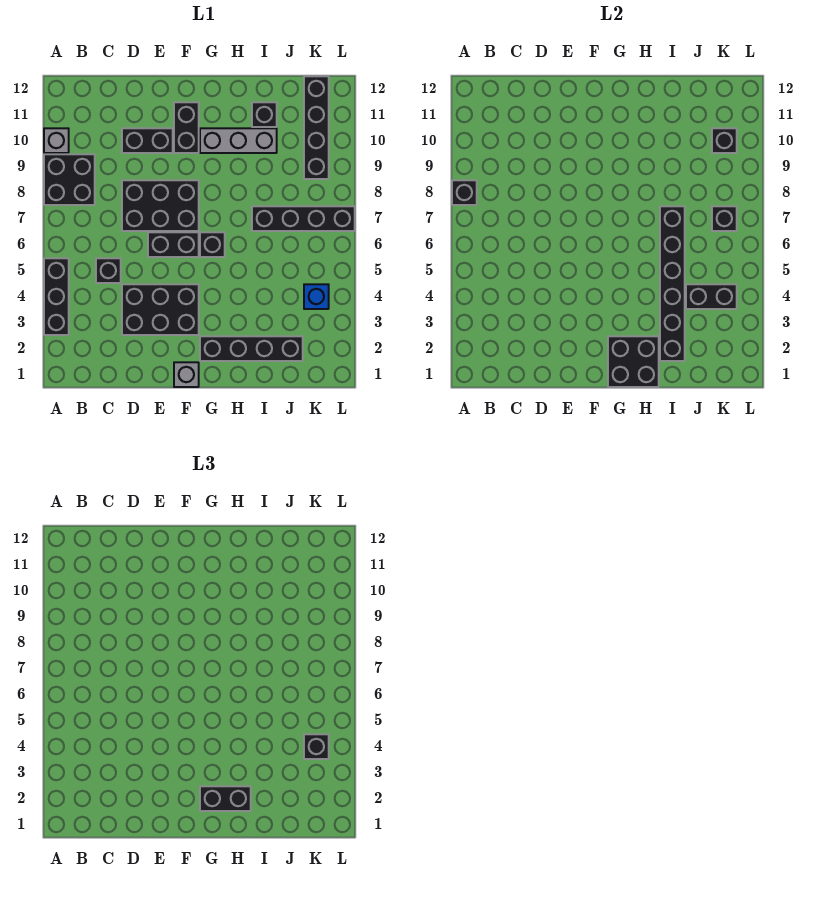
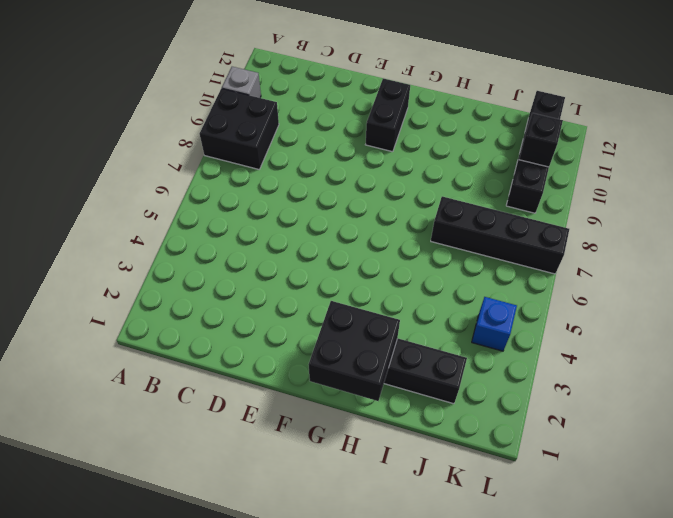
none -> black brick A3:A5 level 1
none -> black brick C5 level 1
none -> black brick D3:F4 level 1

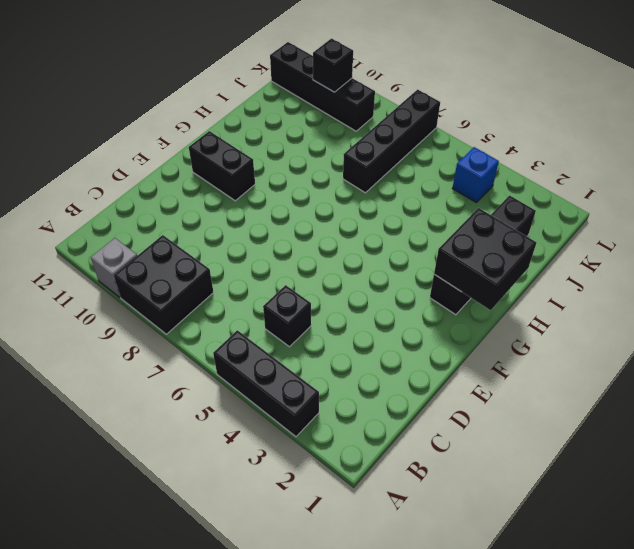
none -> black brick D3:F4 level 1
none -> black brick D7:F8 level 1
none -> black brick D10:E10 level 1

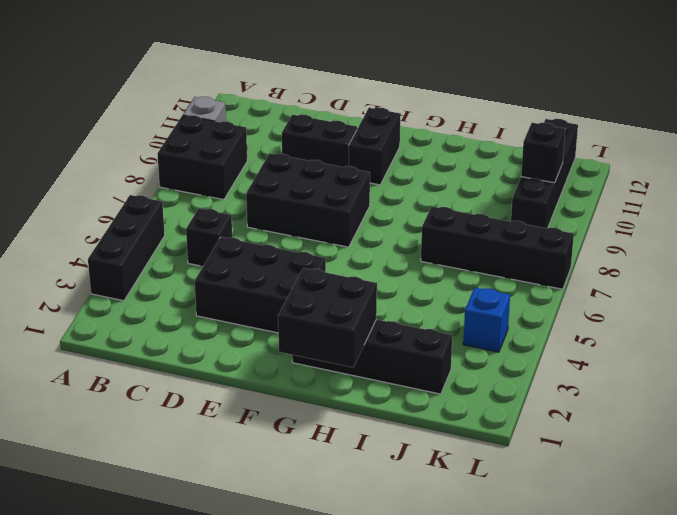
none -> black brick E6:F6 level 1
none -> grey brick F1 level 1
none -> black brick G6 level 1

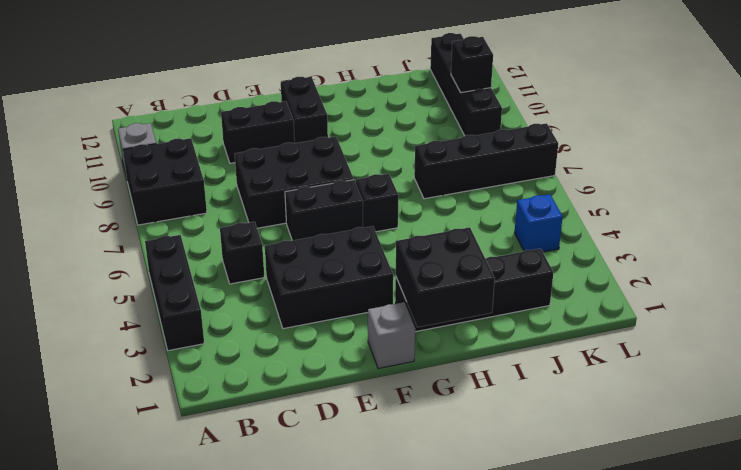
none -> grey brick G10:I10 level 1
none -> black brick I11 level 1
none -> black brick A8 level 2

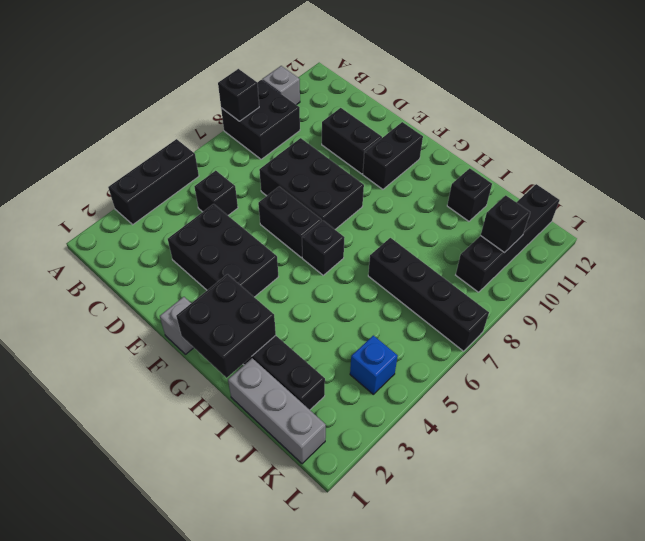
grey brick I1:K1 level 1 -> grey brick G10:I10 level 1
none -> black brick I2:I7 level 2
none -> black brick J4:K4 level 2
none -> black brick K7 level 2

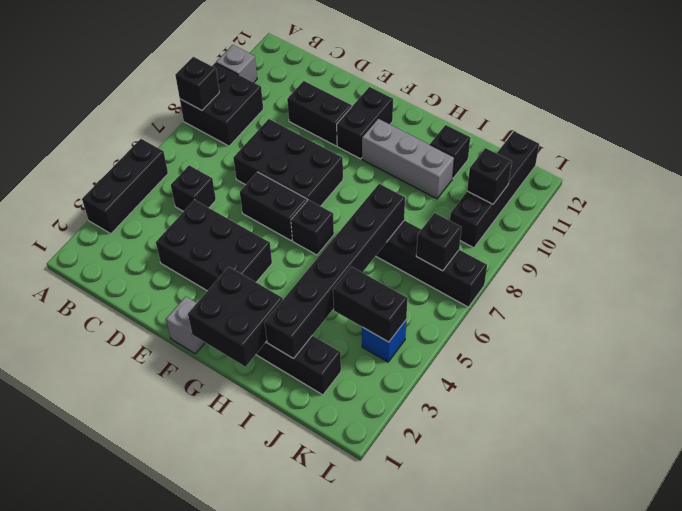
none -> black brick G2:H2 level 3
none -> black brick K4 level 3

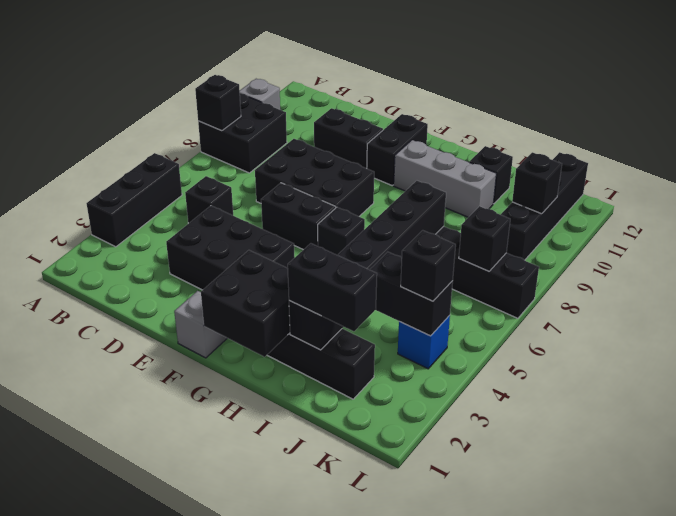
black brick I2:J2 level 3 -> black brick G2:H2 level 3

